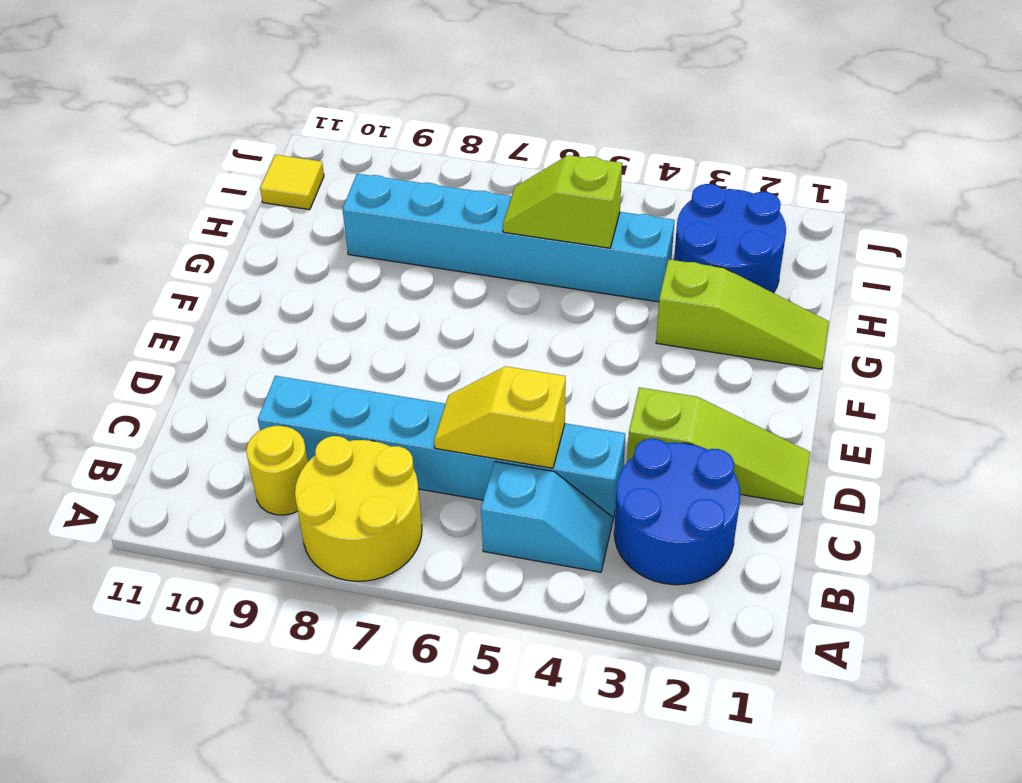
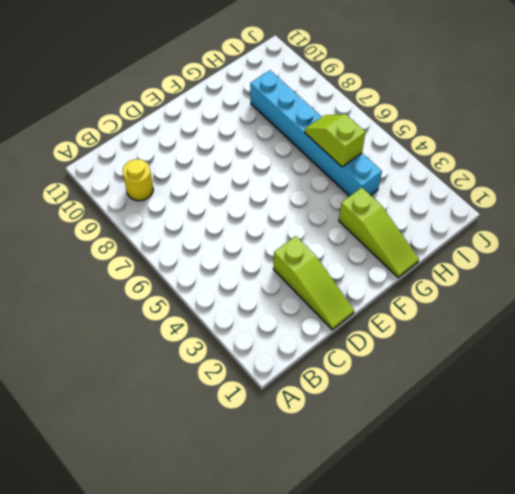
none -> yellow round brick A7:B8 level 1
none -> blue round brick B2:C3 level 1
none -> cyan slope B4:B5 level 1 top 5

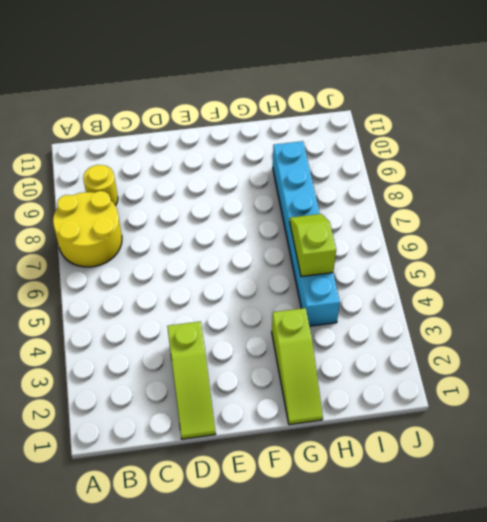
none -> blue round brick B2:C3 level 1
none -> cyan slope B4:B5 level 1 top 5
none -> cyan brick C4:C9 level 1

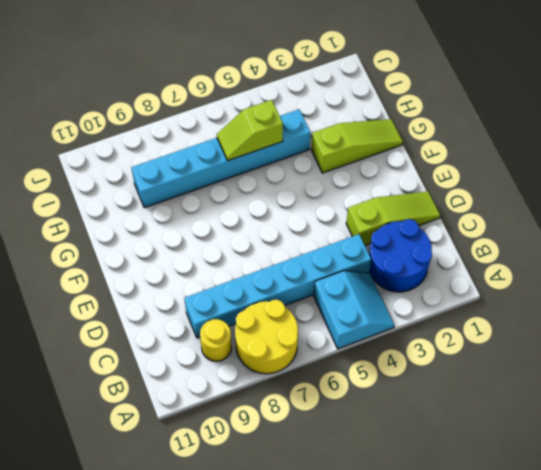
cyan slope A4:B5 level 1 top 5 -> cyan slope B4:B5 level 1 top 5
none -> blue round brick H2:I3 level 1
none -> yellow tile I11 level 1
none -> yellow slope C5:C6 level 2 top 5

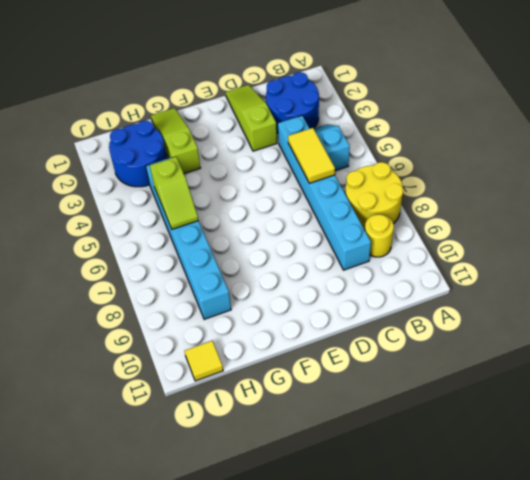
yellow tile C5:C6 level 2 -> yellow slope C5:C6 level 2 top 5

